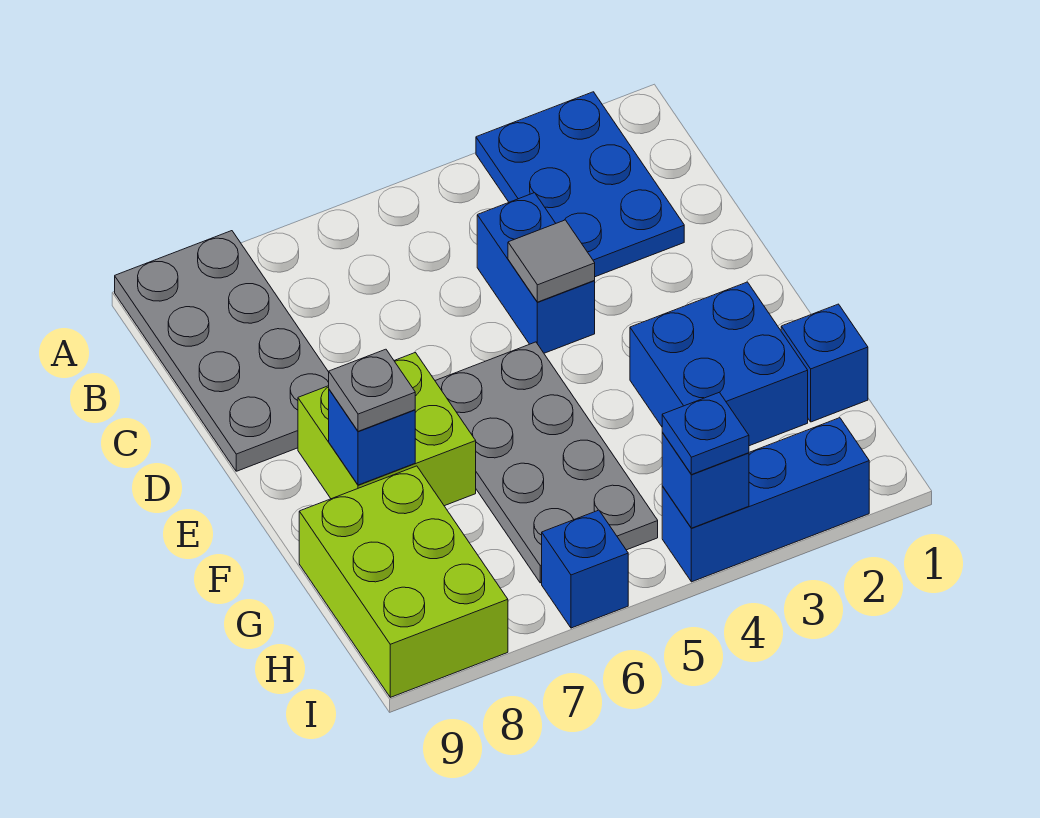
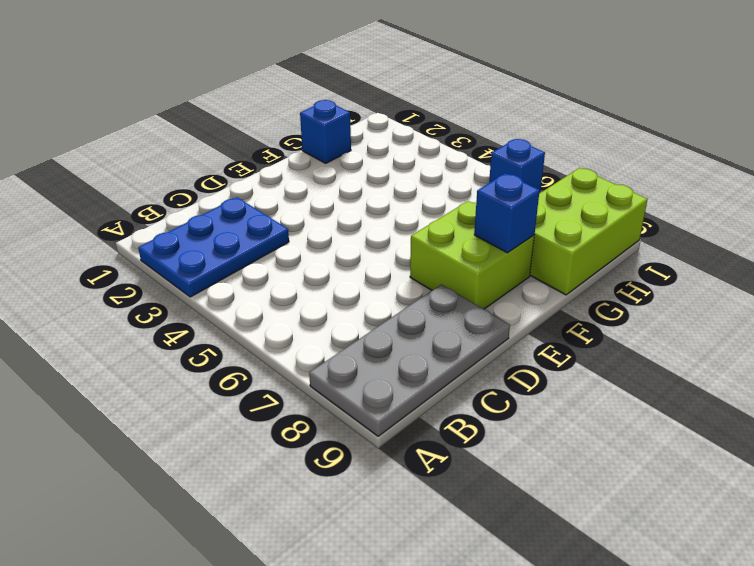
none -> blue brick C4:D4 level 1
none -> grey plate E5:H6 level 1
none -> blue brick F2:G3 level 1

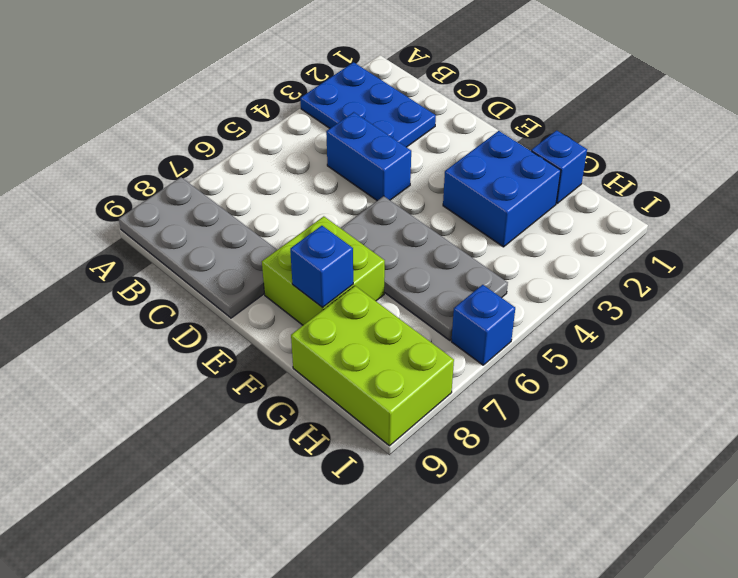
none -> blue brick I2:I4 level 1
none -> grey tile D4 level 2
none -> blue brick I4 level 2

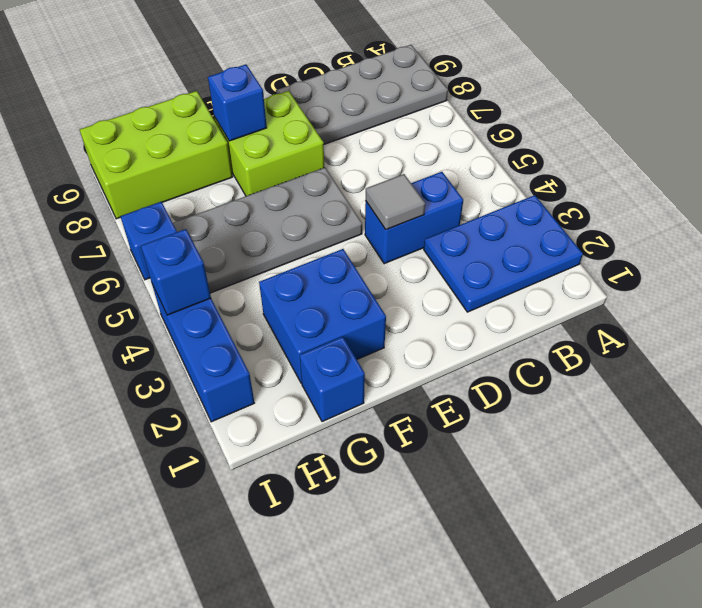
none -> grey plate F8 level 3
none -> blue plate I4 level 3

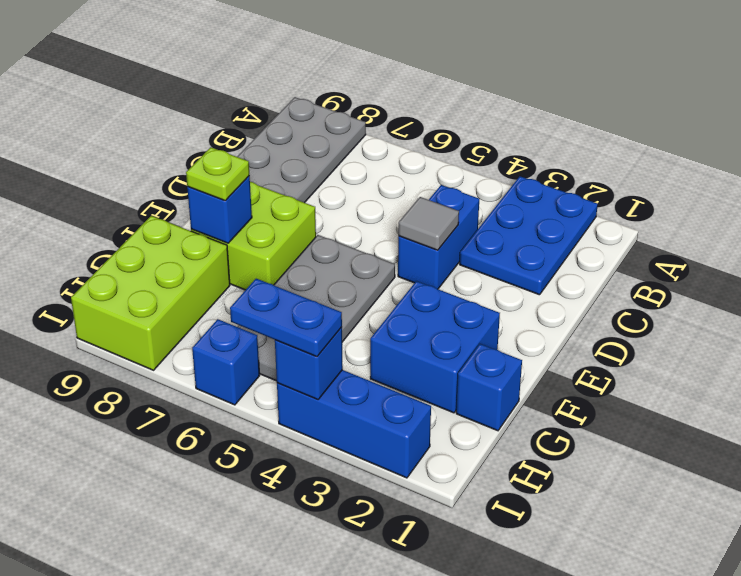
lime plate F8 level 3 -> grey plate F8 level 3
blue plate I4:I5 level 3 -> blue plate I4 level 3

